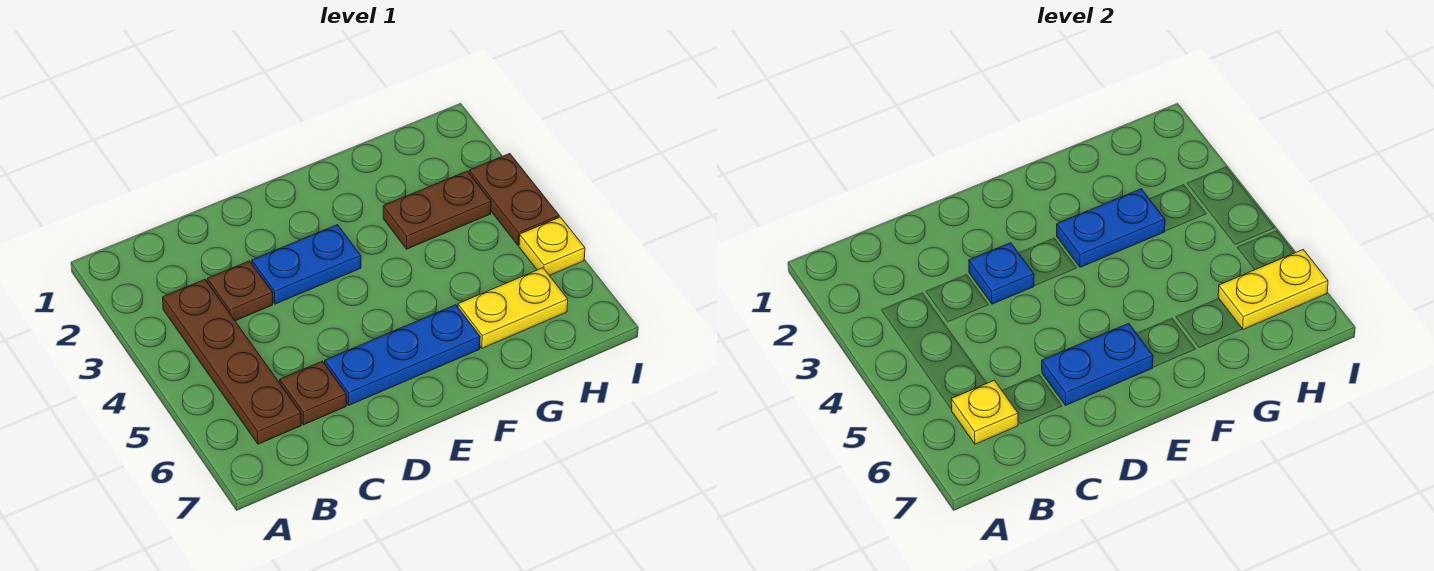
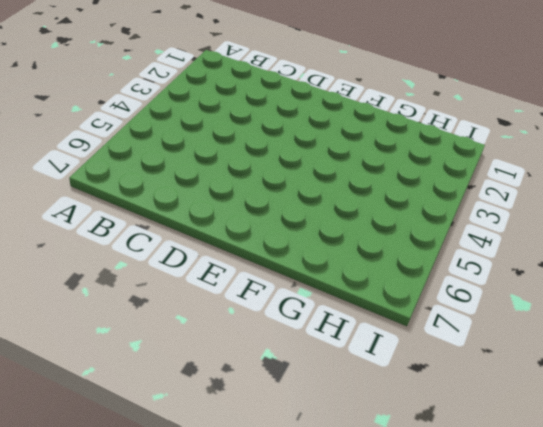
none -> brown plate B3:B6 level 1
none -> brown plate C3 level 1
none -> brown plate C6 level 1

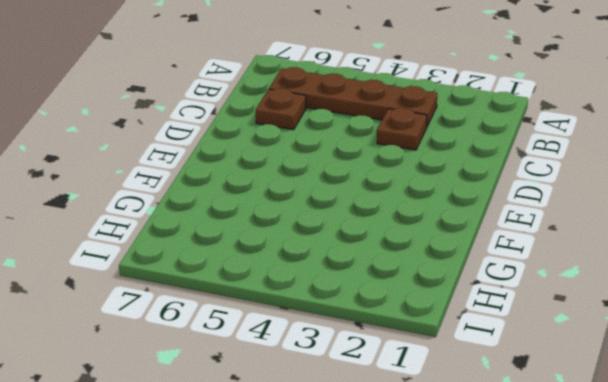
none -> blue plate D3:E3 level 1
none -> blue plate D6:F6 level 1
none -> brown plate G3:H3 level 1

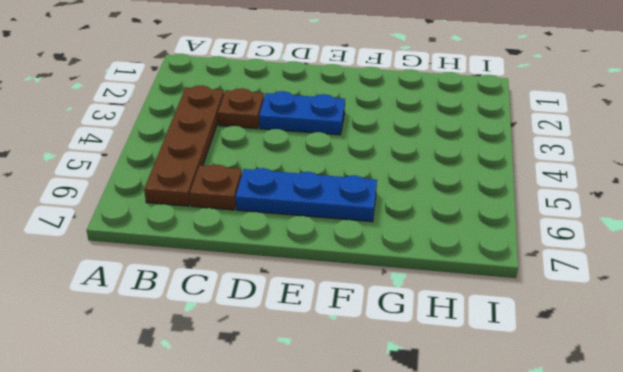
none -> brown plate G3:H3 level 1
none -> yellow plate G6:H6 level 1
none -> brown plate I3:I4 level 1

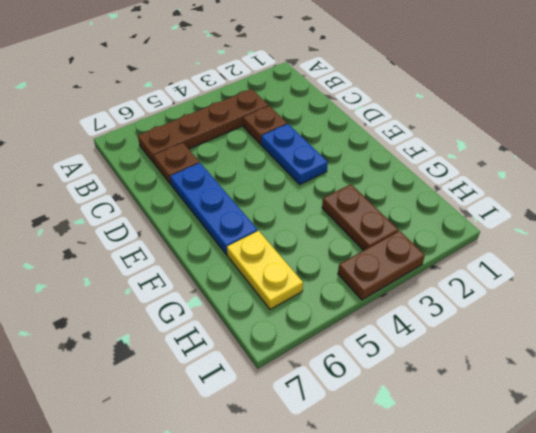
none -> yellow plate I5 level 1
none -> yellow plate B6 level 2
none -> blue plate D3 level 2

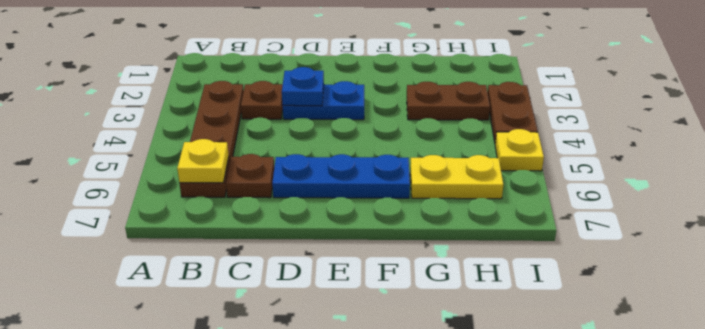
none -> blue plate D6:E6 level 2
none -> blue plate F3:G3 level 2
none -> yellow plate H6:I6 level 2

